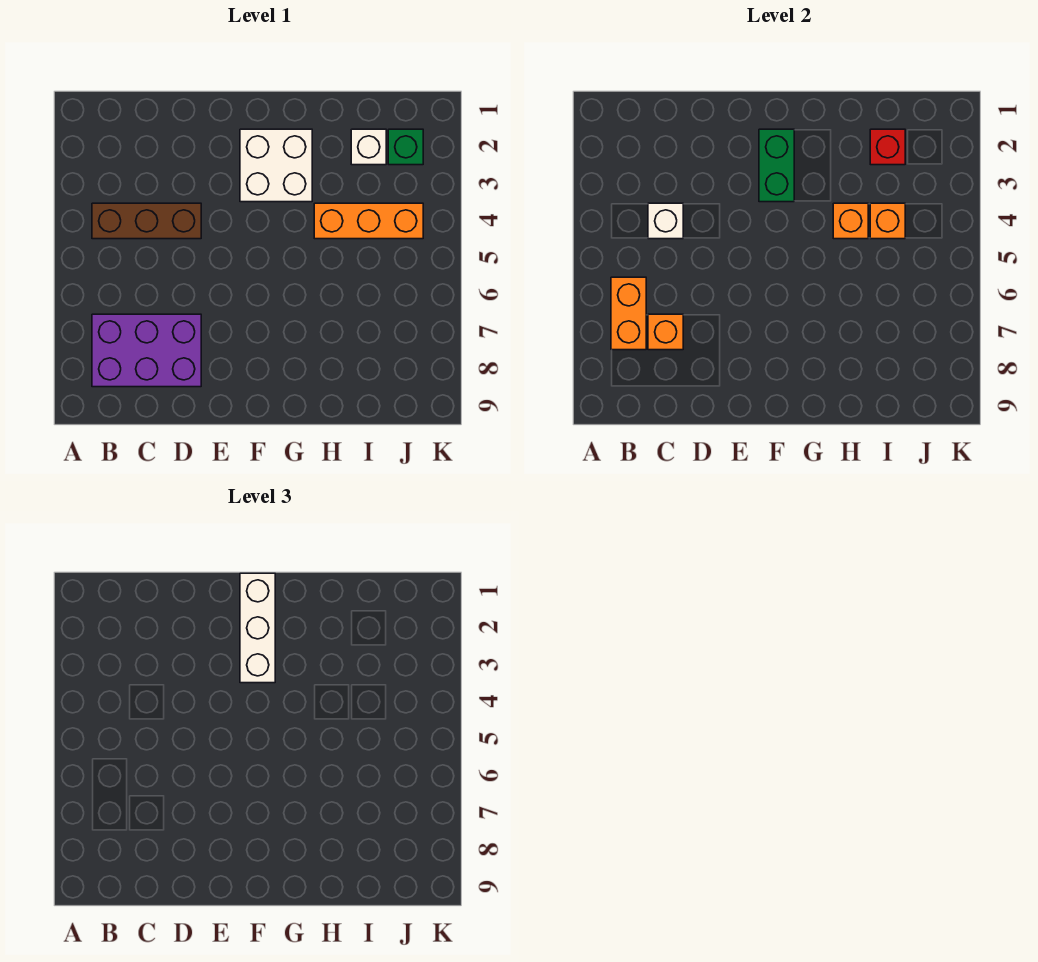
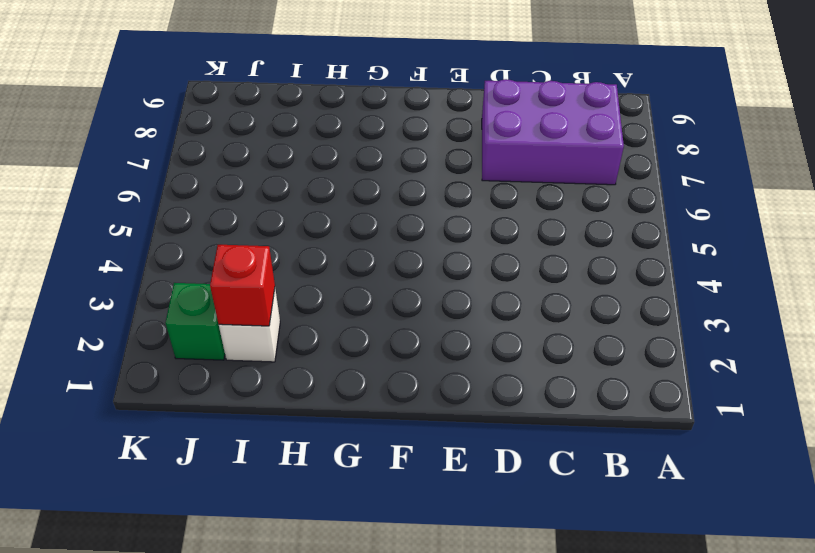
none -> brown brick B4:D4 level 1
none -> white brick F2:G3 level 1
none -> orange brick H4:J4 level 1

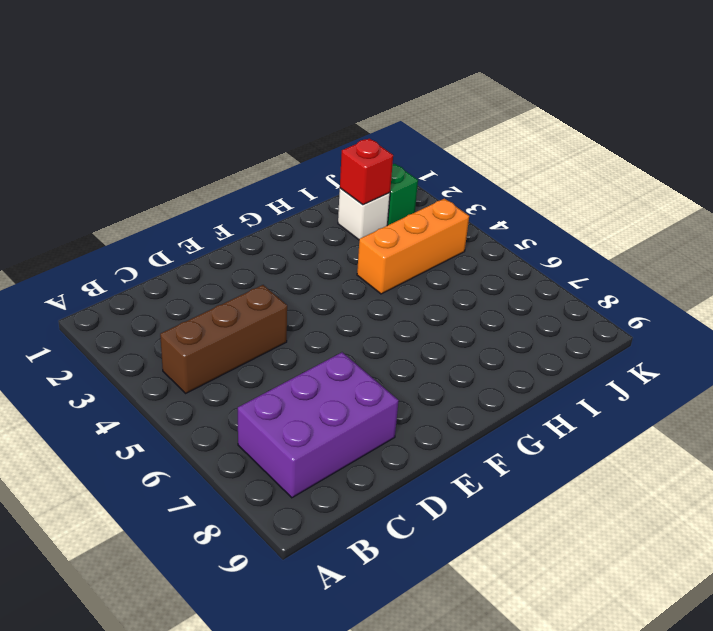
none -> white brick F2:G3 level 1
none -> orange brick B6:B7 level 2
none -> white brick C4 level 2

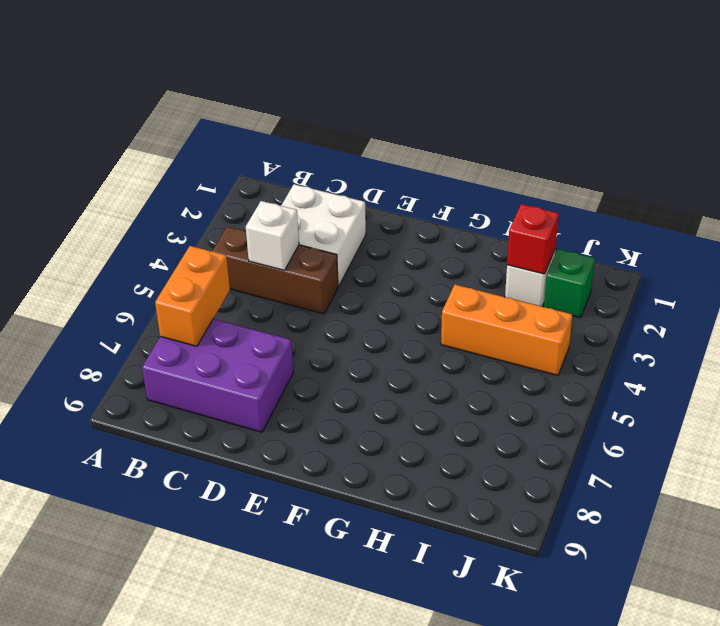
white brick C2:D3 level 1 -> white brick F2:G3 level 1
none -> orange brick C7 level 2
none -> green brick F2:F3 level 2
none -> orange brick H4 level 2

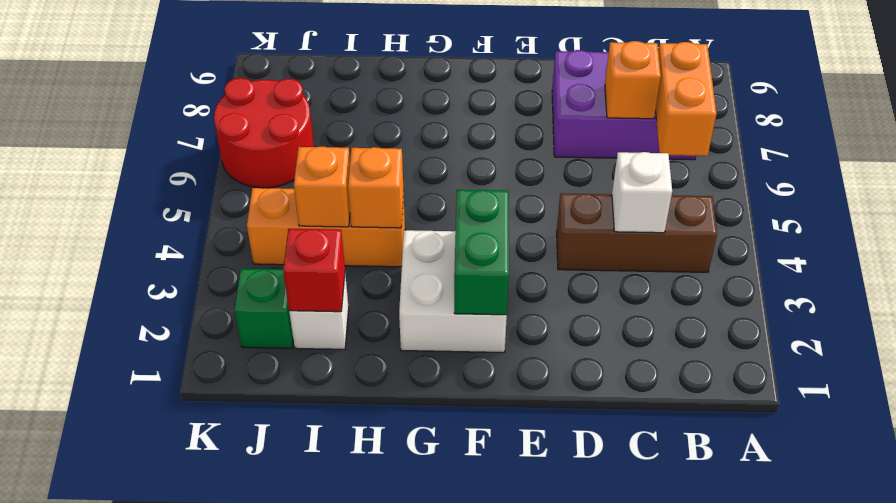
red round brick J6:K7 level 1 -> none
none -> white brick F1:F3 level 3

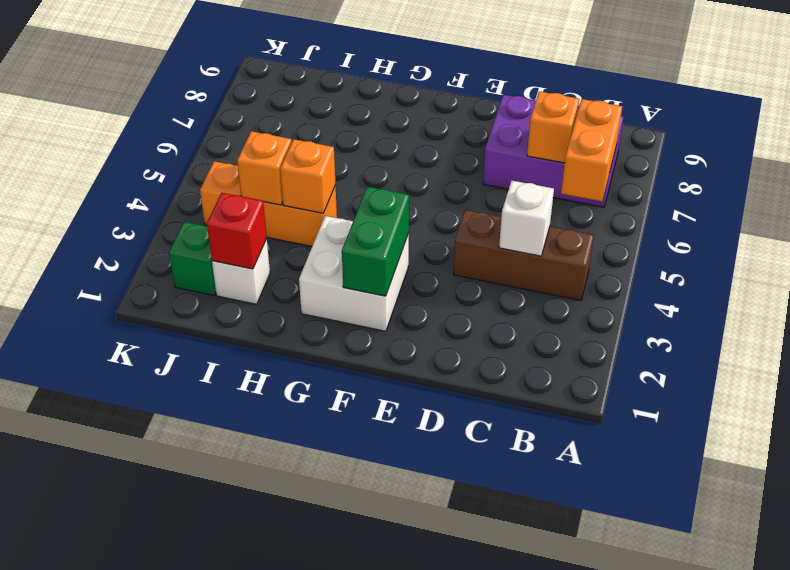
none -> white brick F1:F3 level 3

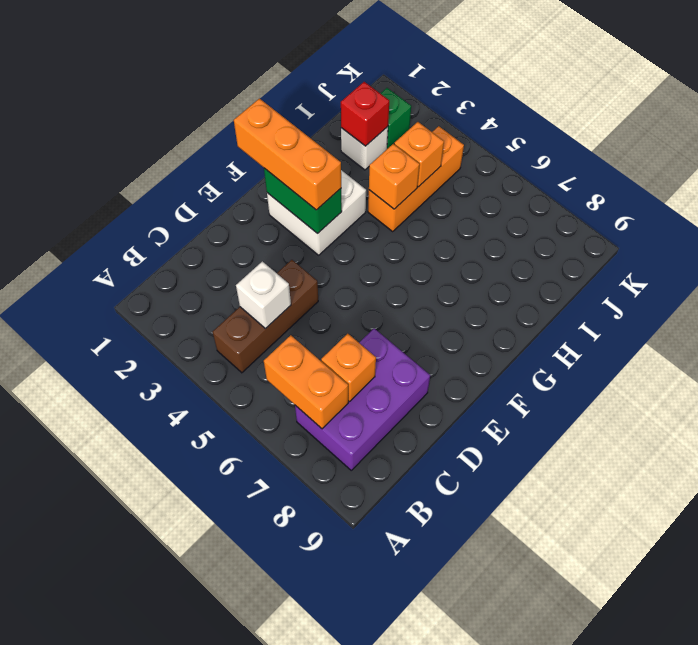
orange brick F1:F3 level 3 -> white brick F1:F3 level 3

